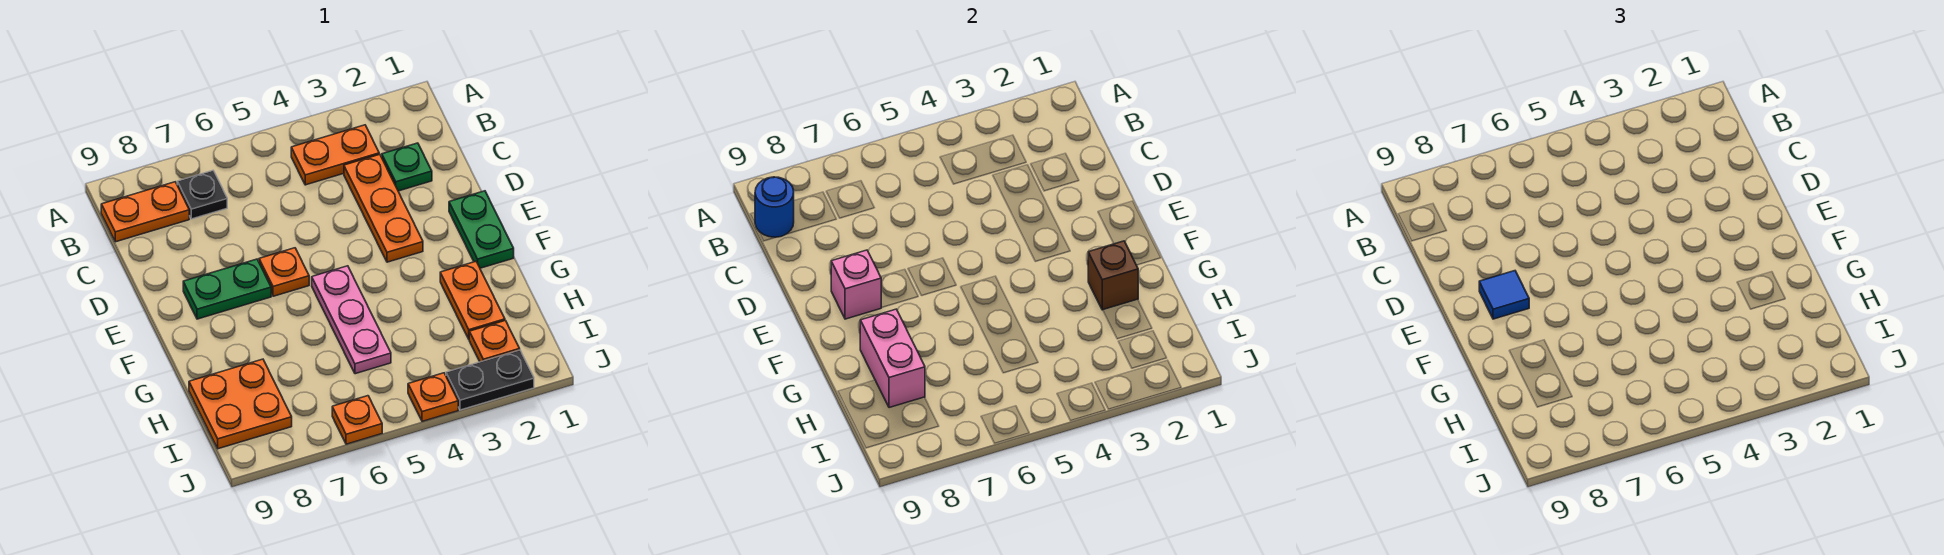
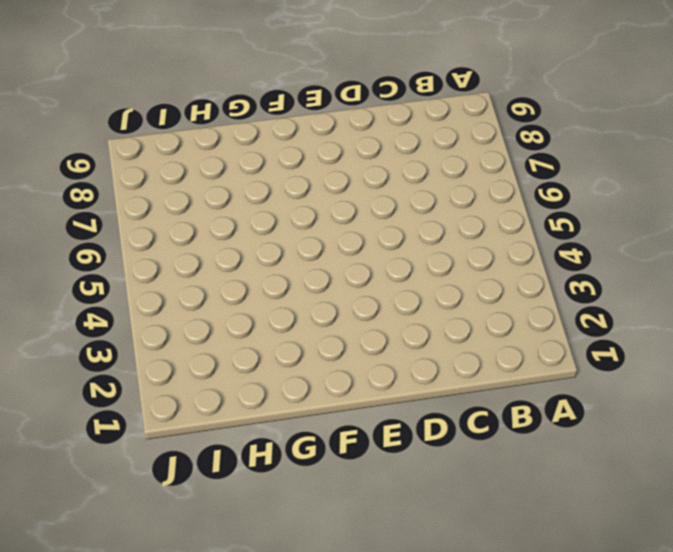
none -> orange plate B3:B4 level 1
none -> black plate B7 level 1
none -> orange plate B8:B9 level 1

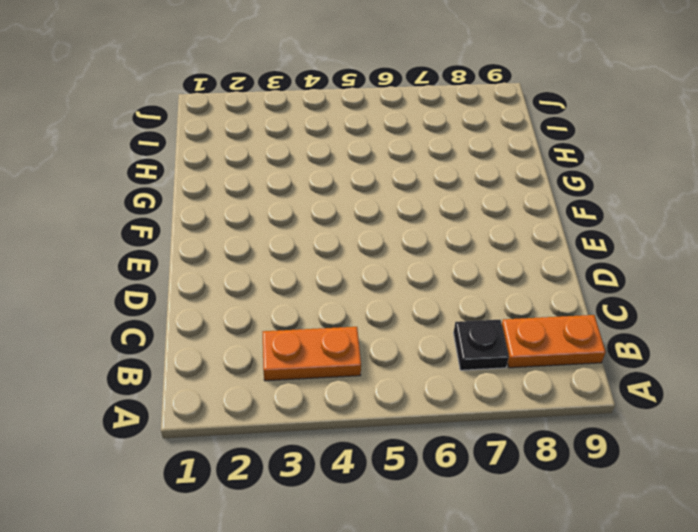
none -> green plate C2 level 1
none -> orange plate C3:E3 level 1
none -> green plate E1:F1 level 1

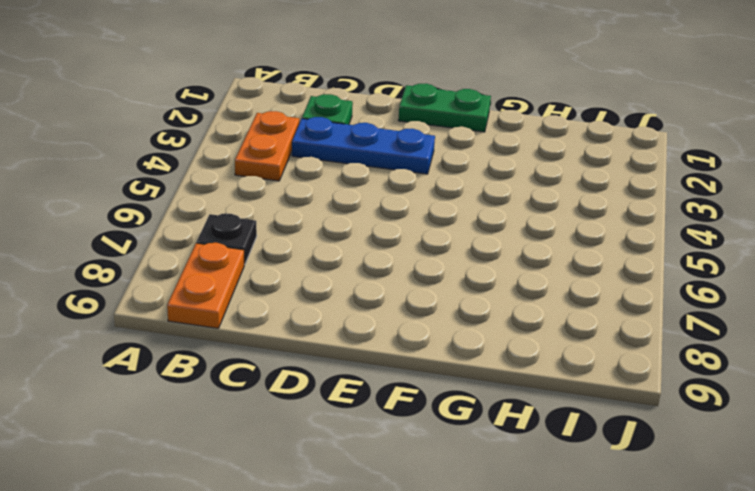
blue plate C3:E3 level 1 -> orange plate C3:E3 level 1
none -> orange plate E6 level 1
none -> green plate E7:E8 level 1
none -> pink plate F5:H5 level 1

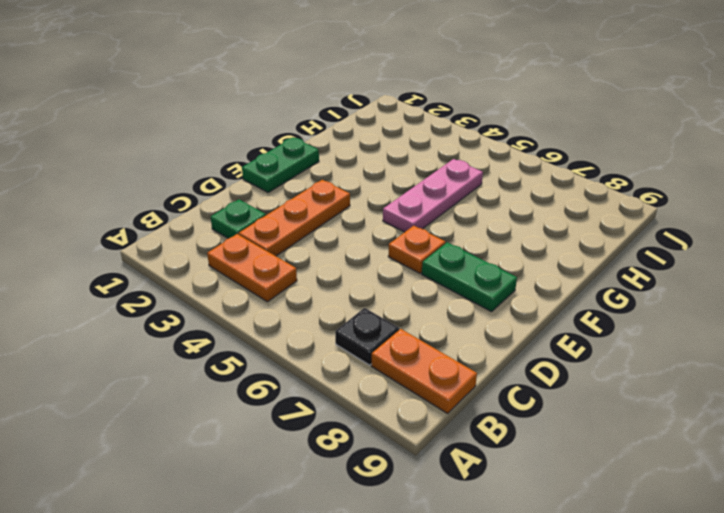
none -> orange plate G2:H2 level 1
none -> orange plate H8:I9 level 1
none -> orange plate I2 level 1

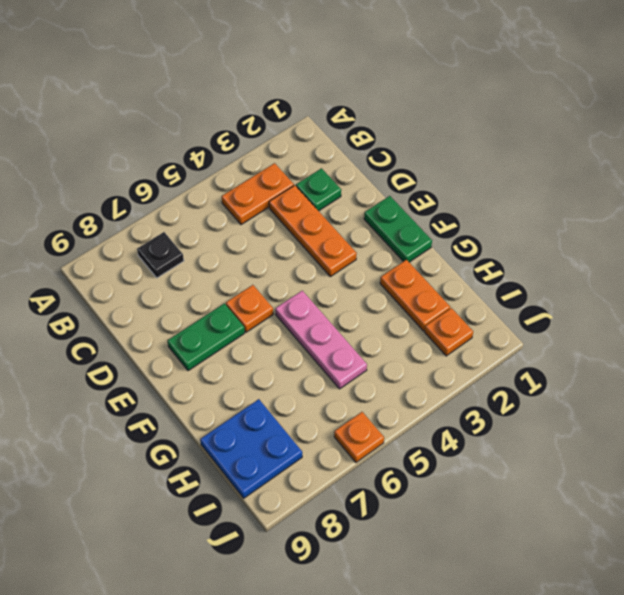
blue plate H8:I9 level 1 -> orange plate H8:I9 level 1
none -> orange plate B8:B9 level 1
none -> black plate J2:J3 level 1
none -> orange plate J4 level 1

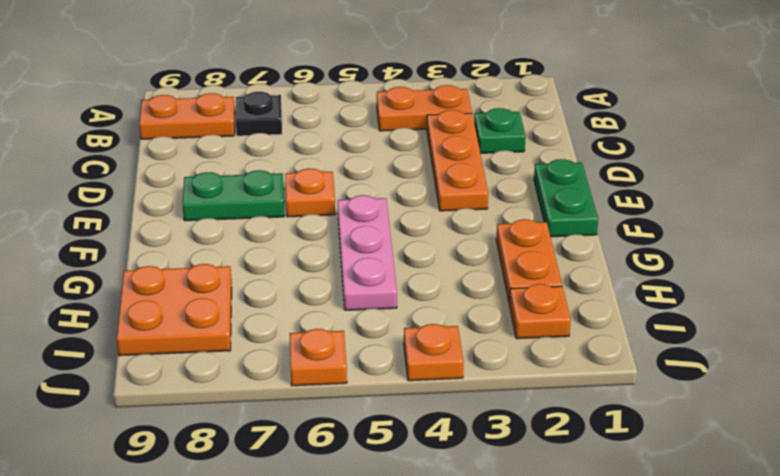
none -> black plate J2:J3 level 1
none -> blue round brick B9 level 2
none -> pink brick E8 level 2

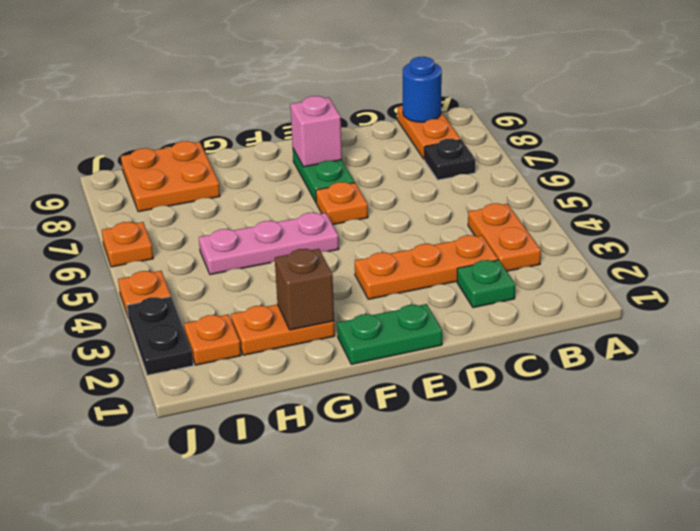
none -> pink brick G8:H8 level 2
none -> blue tile E8 level 3

